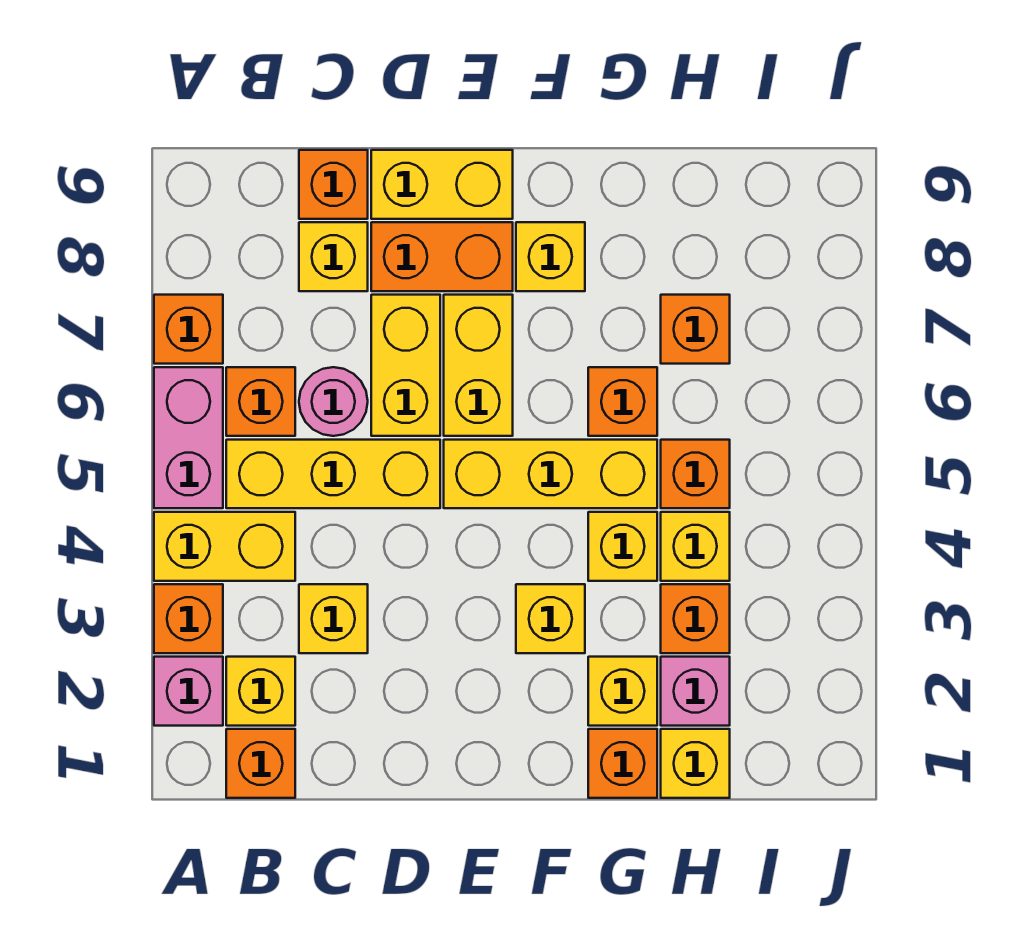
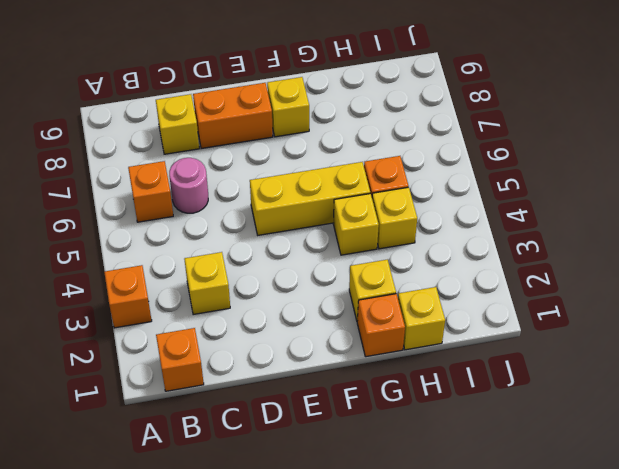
none -> pink brick A2 level 1
none -> yellow brick A4:B4 level 1
none -> pink brick A5:A6 level 1
none -> orange brick A7 level 1

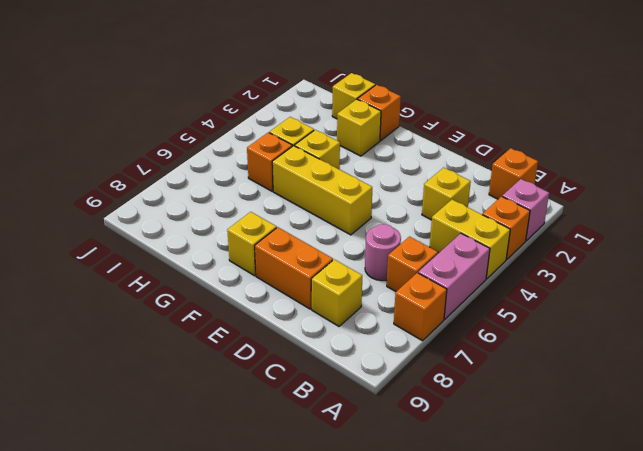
none -> yellow brick B2 level 1
none -> yellow brick B5:D5 level 1
none -> orange brick C9 level 1
none -> yellow brick D6:D7 level 1

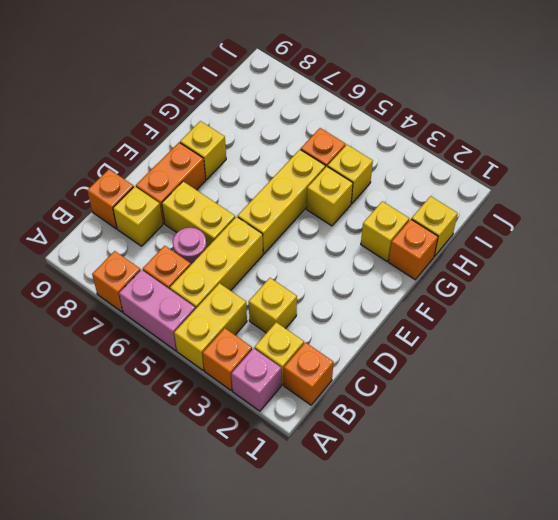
none -> yellow brick D9:E9 level 1
none -> yellow brick E6:E7 level 1
none -> yellow brick F3 level 1
none -> orange brick G6 level 1

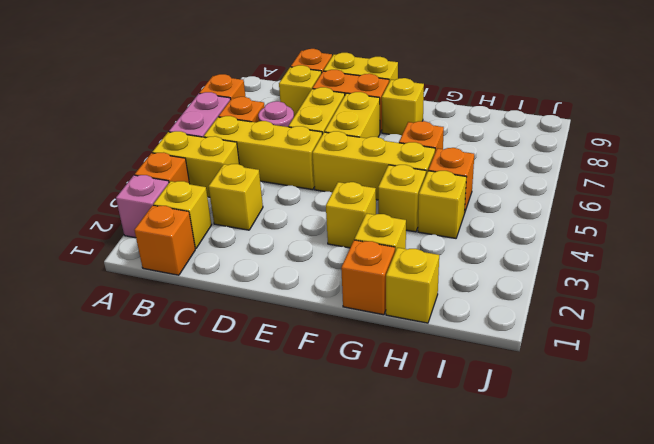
none -> pink brick H2 level 1
none -> orange brick H3 level 1
none -> orange brick H7 level 1

